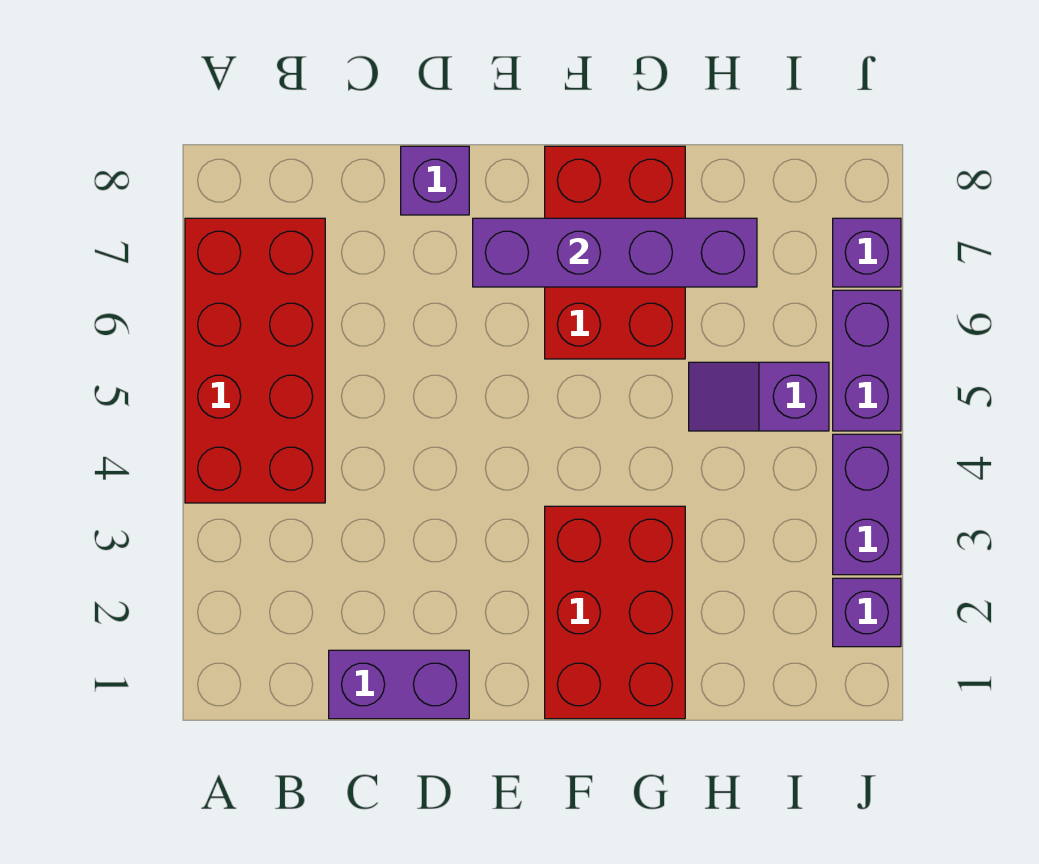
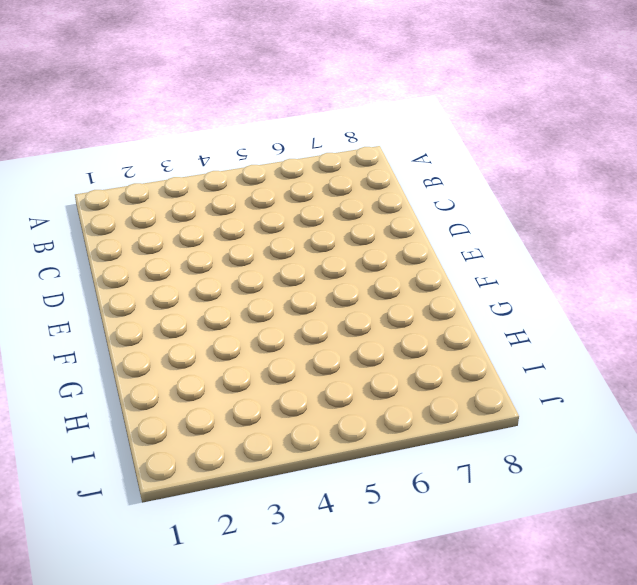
none -> red brick A4:B7 level 1
none -> purple brick C1:D1 level 1

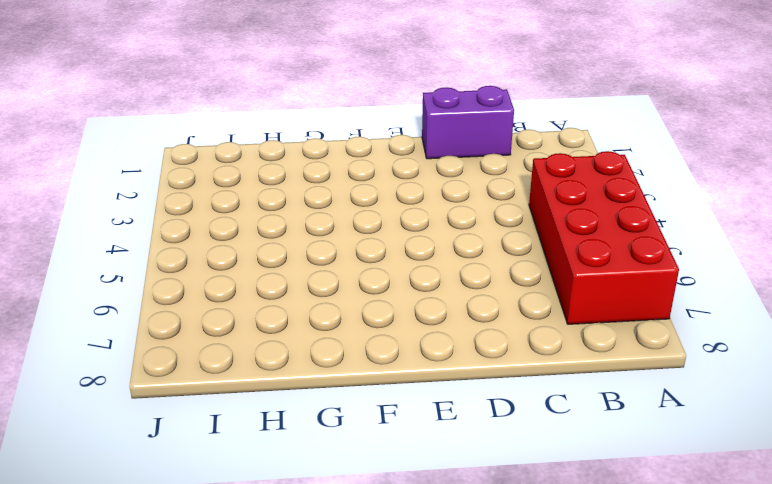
none -> purple brick D8 level 1
none -> red brick F1:G3 level 1

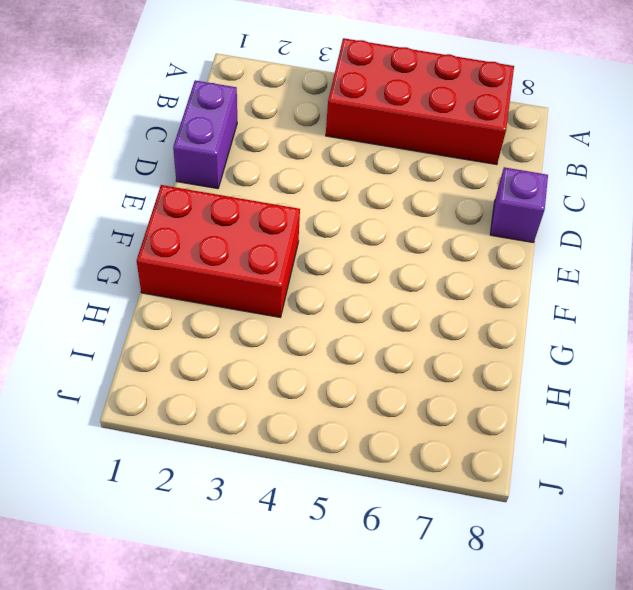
none -> red brick F6:G8 level 1
none -> purple slope H5:I5 level 1 top I

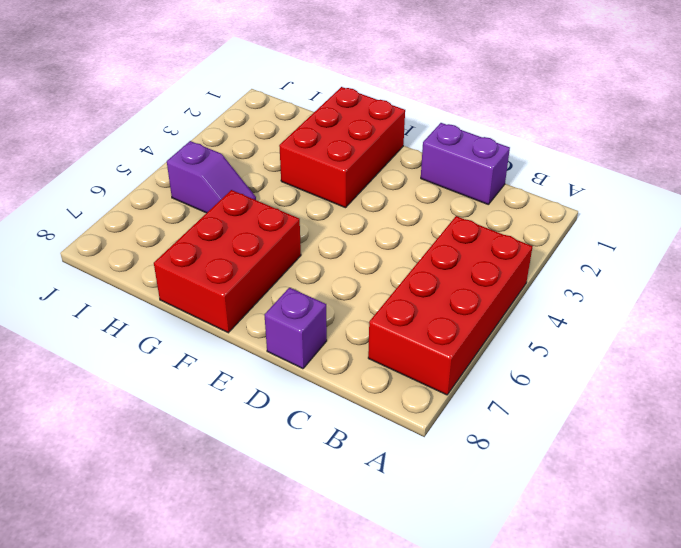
none -> purple brick J2 level 1
none -> purple brick J3:J4 level 1

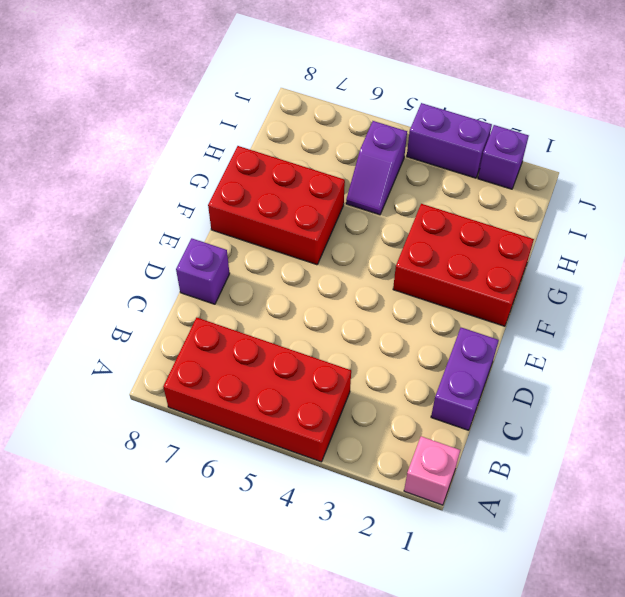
pink brick A1 level 1 -> none
none -> purple brick J5:J6 level 1
none -> purple brick J7 level 1

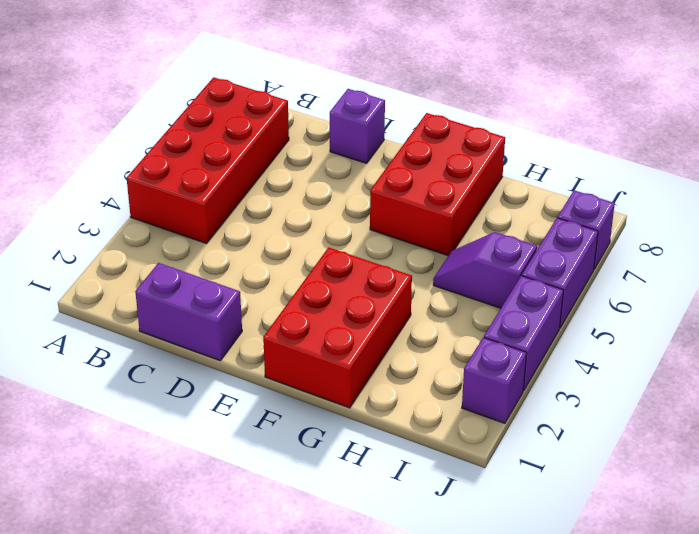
none -> purple brick E7:H7 level 2

